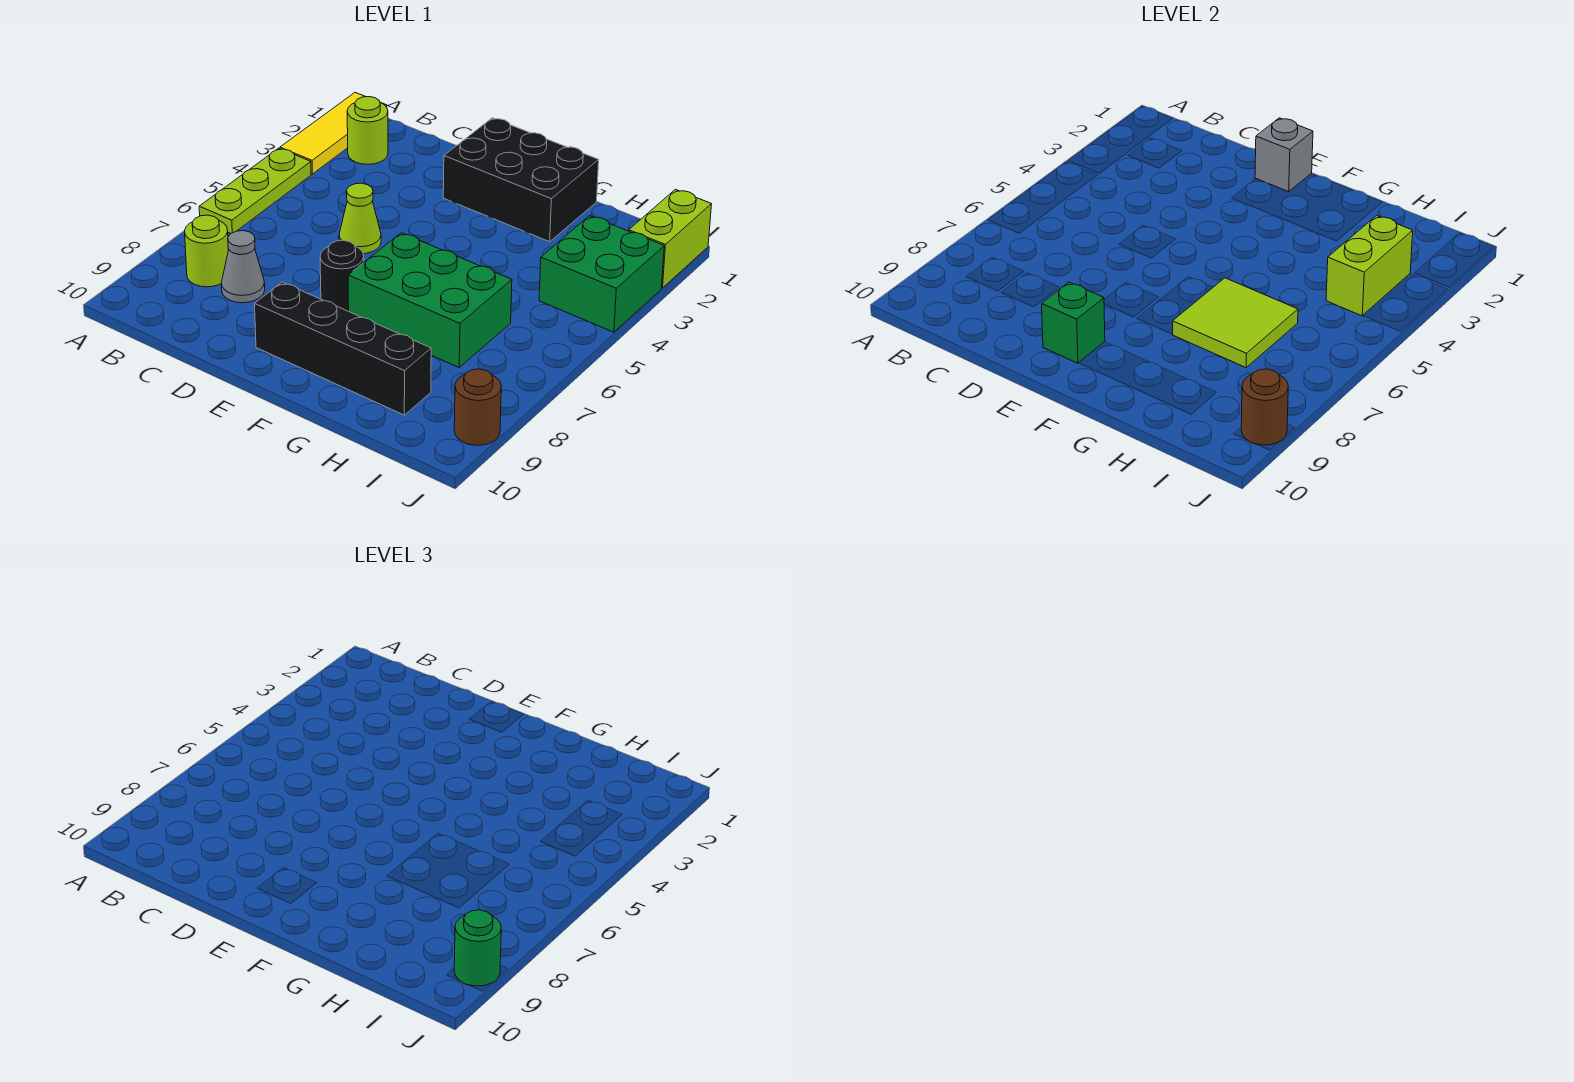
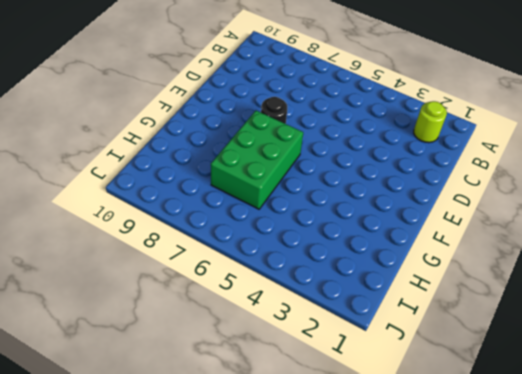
none -> yellow tile A1:A3 level 1
none -> lime plate A4:A6 level 1
none -> lime round brick B8 level 1

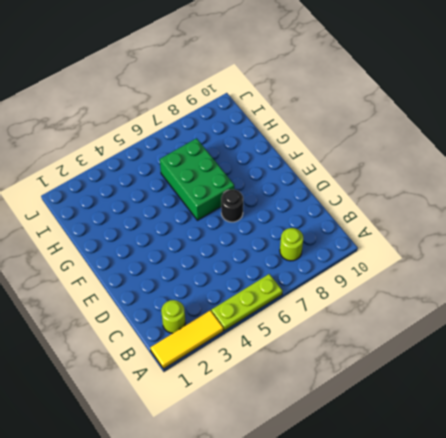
none -> grey cone C8 level 1
none -> lime cone D5 level 1
none -> black brick E1:G2 level 1

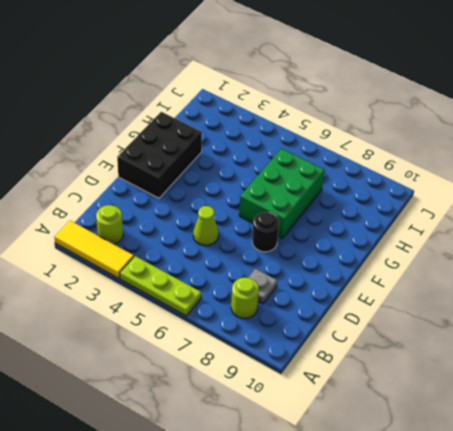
grey plate C8 level 1 -> grey cone C8 level 1
none -> black brick E9:H9 level 1
none -> green brick I3:J4 level 1
none -> lime brick J1:J2 level 1

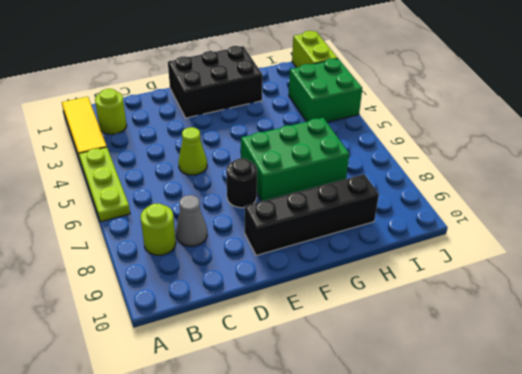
none -> brown round brick J9 level 1
none -> grey brick E1 level 2
none -> green brick E9 level 2

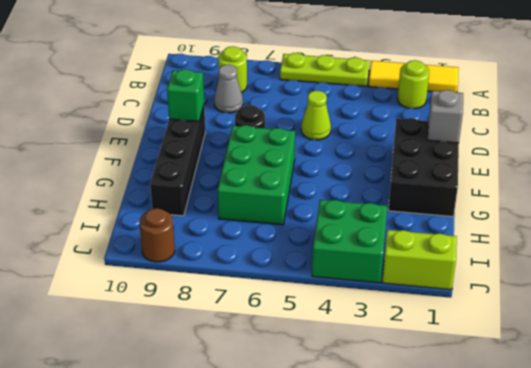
none -> lime tile G6:H7 level 2
none -> lime brick I3:I4 level 2
none -> brown round brick J9 level 2

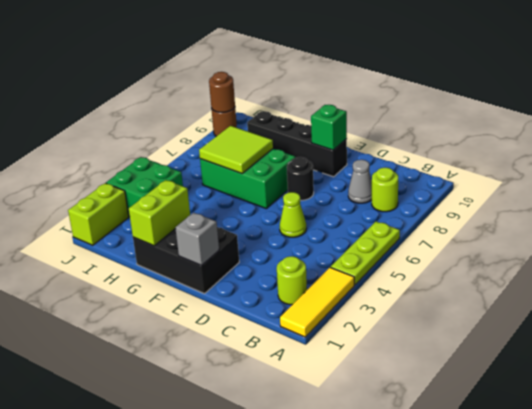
lime brick G1:G2 level 2 -> lime brick I3:I4 level 2
none -> green round brick J9 level 3

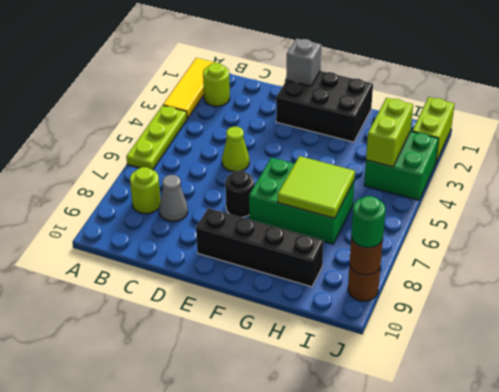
none -> green brick E9 level 2

